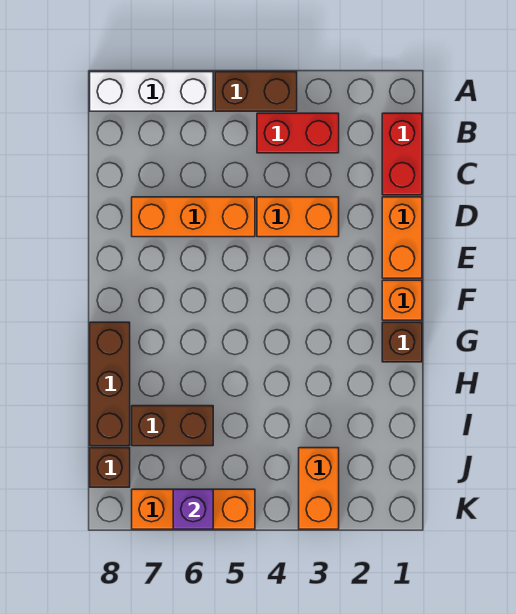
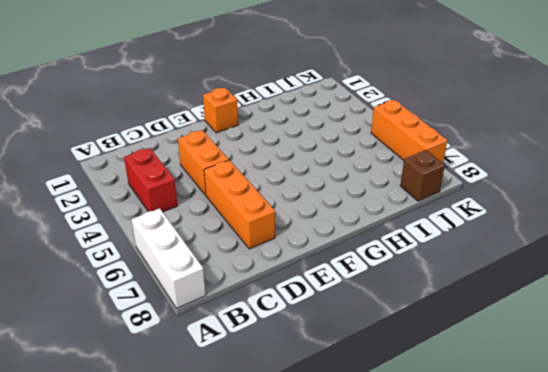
none -> brown brick A4:A5 level 1
none -> red brick B1:C1 level 1
none -> orange brick D1:E1 level 1

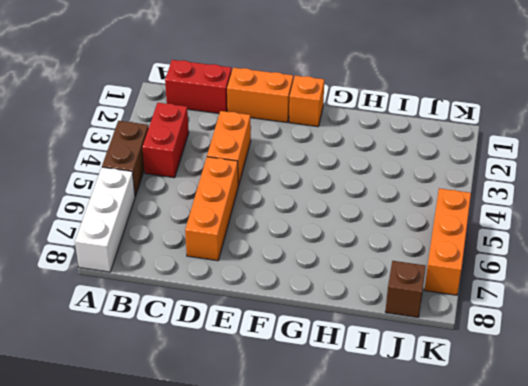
none -> brown brick G1 level 1
none -> brown brick G8:I8 level 1
none -> brown brick I6:I7 level 1

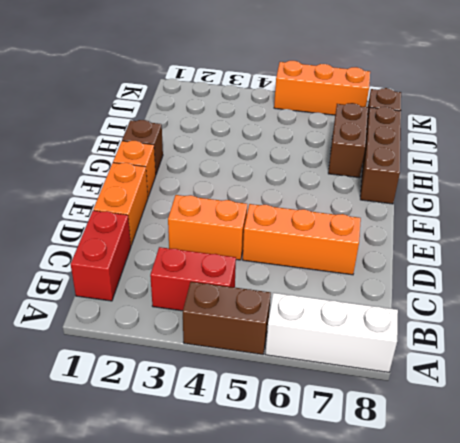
brown brick H7:I7 level 1 -> brown brick I6:I7 level 1
none -> orange brick J3:K3 level 1
none -> purple brick K6 level 2

